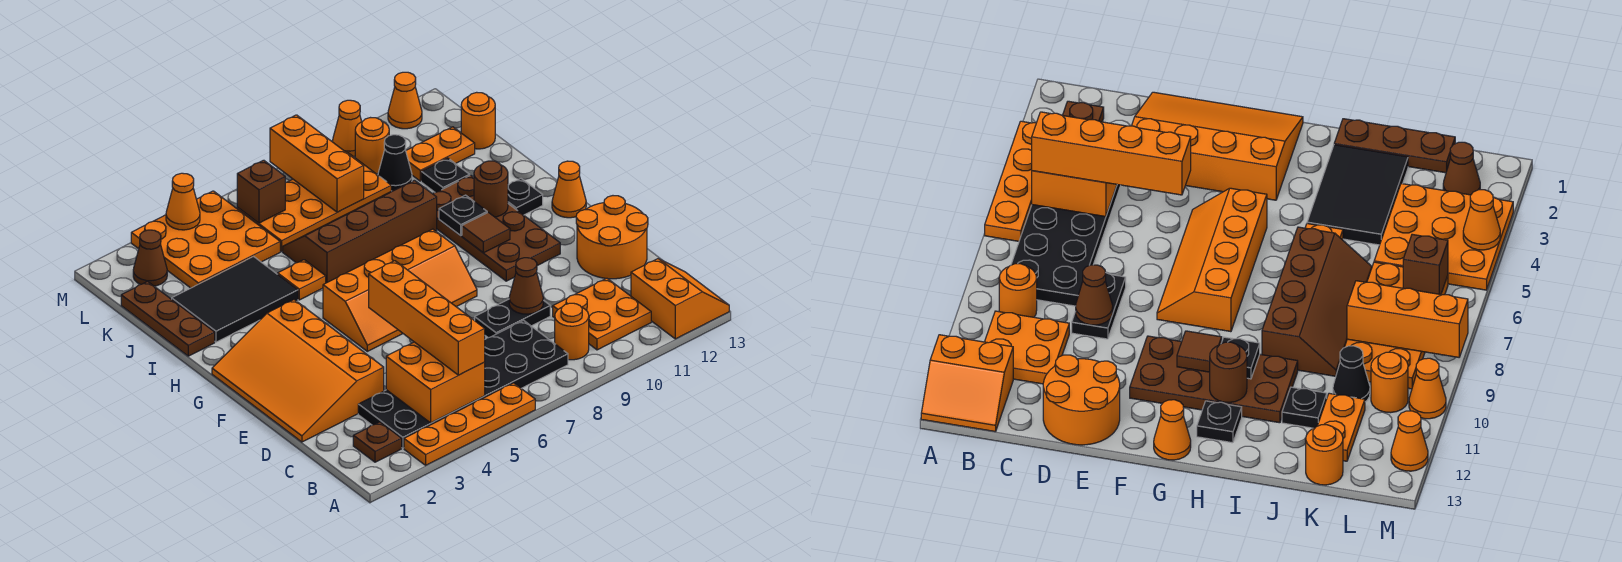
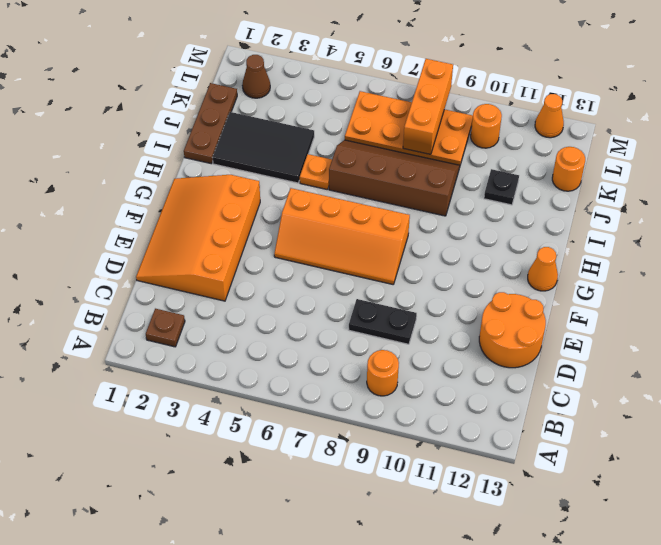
none -> orange plate A3:A6 level 1
none -> orange slope A12:B13 level 1 top 12
none -> black plate B3:C8 level 1
none -> orange plate B10:C11 level 1

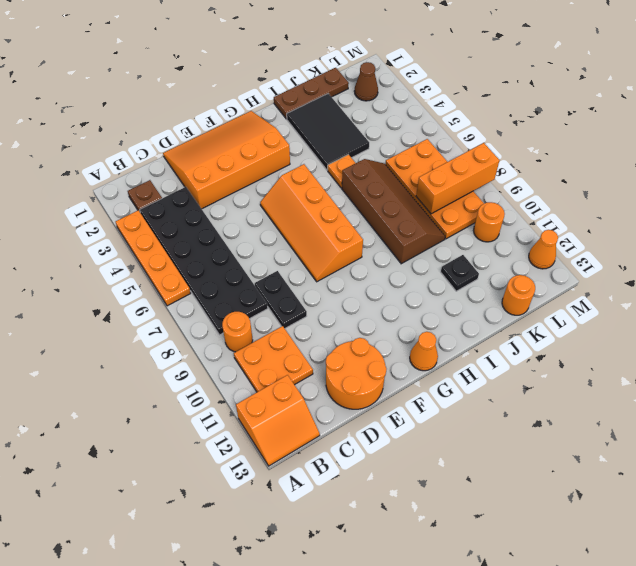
none -> brown plate F10:I11 level 1
none -> black plate H12 level 1
none -> orange plate K3:M5 level 1
none -> black cone K10 level 1

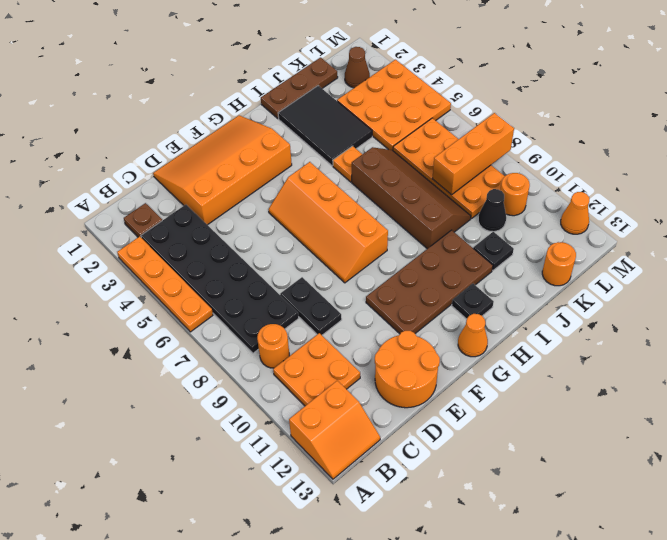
none -> orange plate K11:K12 level 1
none -> orange cone M10 level 1
none -> orange brick B4:C5 level 2
none -> brown cone D9 level 2

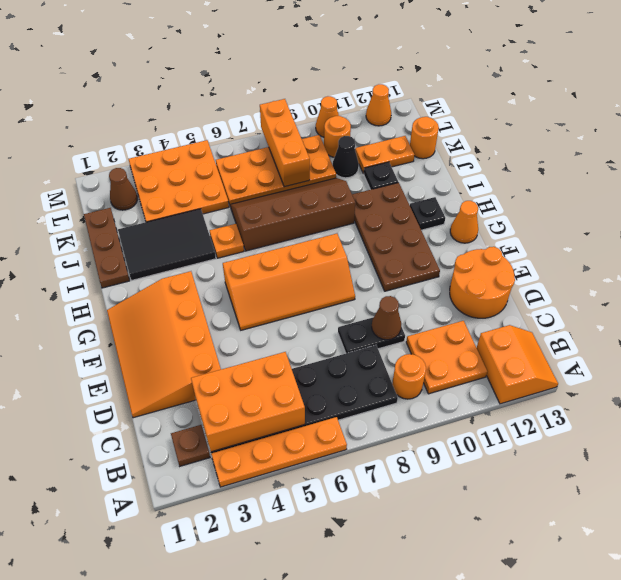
orange brick B3:C5 level 2 -> orange brick B4:C5 level 2
none -> brown tile G10 level 2
none -> black plate H10 level 2
none -> brown round brick H11 level 2
none -> brown brick L6 level 2

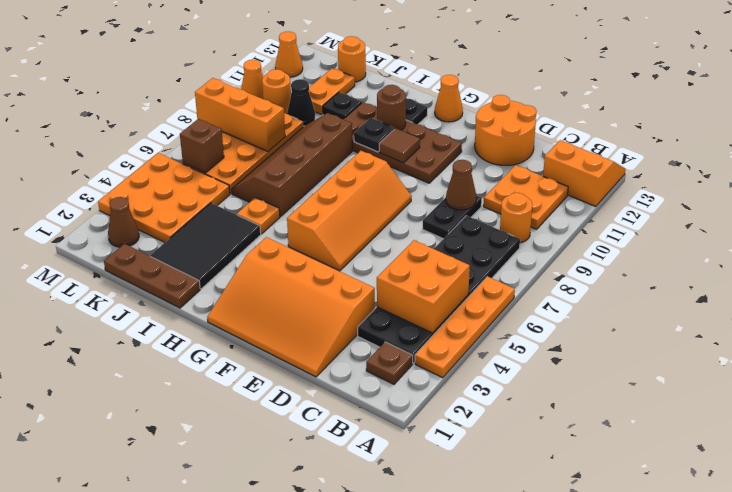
none -> orange cone M4 level 2
none -> orange brick B5:E5 level 3

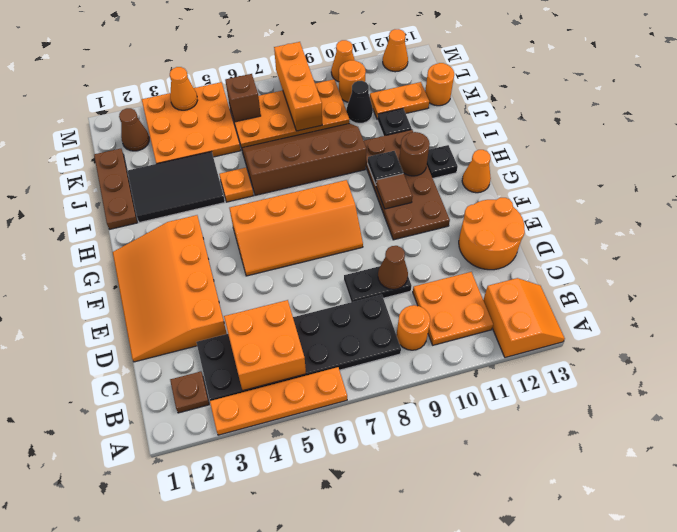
none -> orange brick B5:E5 level 3

